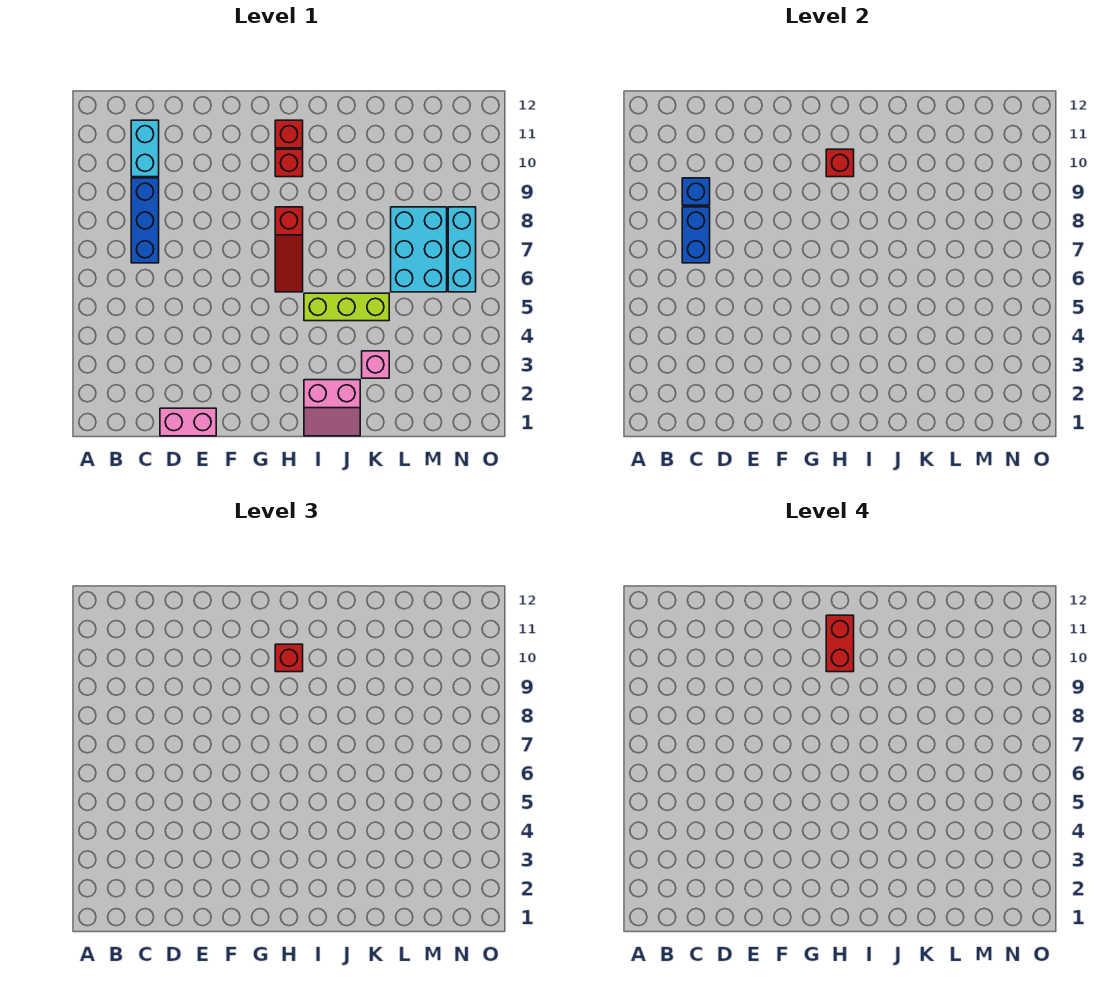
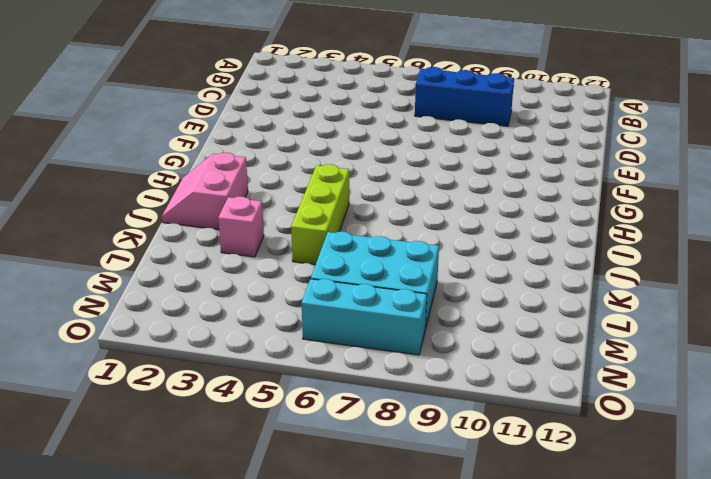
none -> cyan brick C10:C11 level 1
none -> pink brick D1:E1 level 1
none -> red slope H6:H8 level 1 top 8

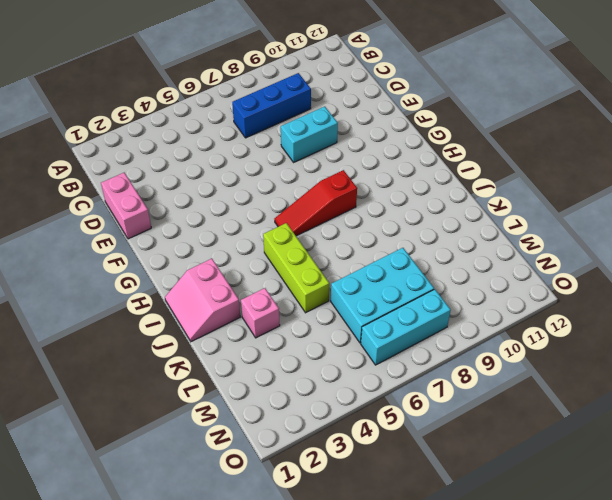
cyan brick E8:E9 level 1 -> cyan brick C10:C11 level 1
none -> red brick H10 level 1
none -> red brick H11 level 1
none -> blue brick C7:C8 level 2

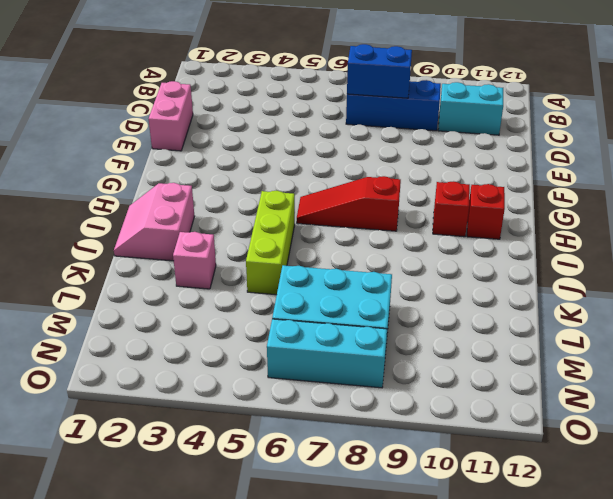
none -> blue brick C9 level 2
none -> red brick H10 level 2
none -> red brick H10 level 3

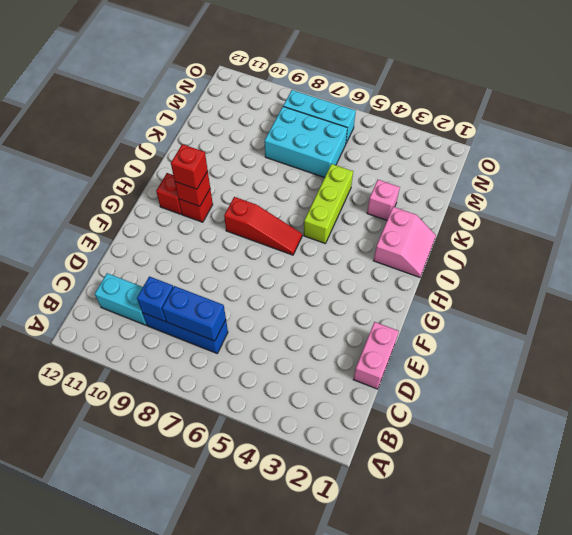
none -> red brick H10:H11 level 4

